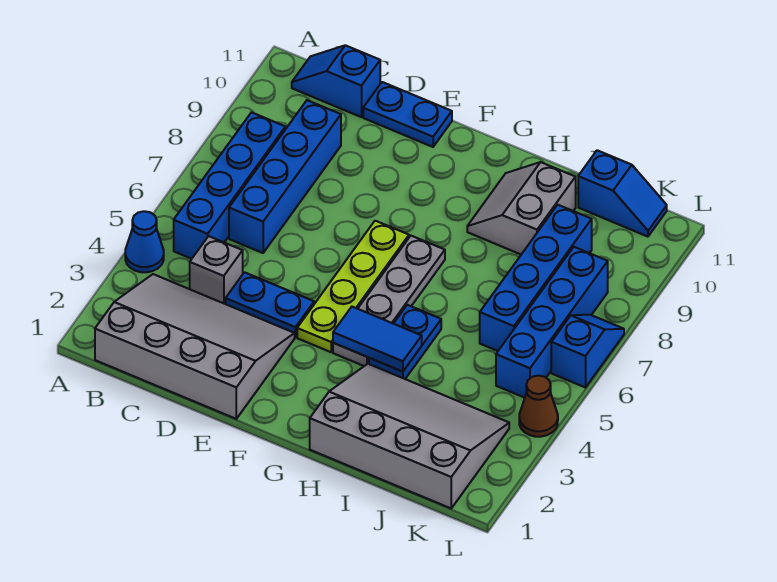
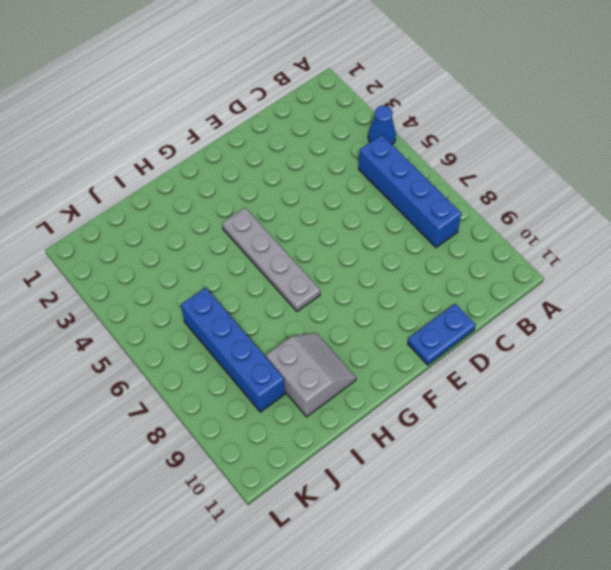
none -> grey slope B1:E3 level 1 top 1
none -> blue slope B11:C11 level 1 top C
none -> grey brick C4 level 1

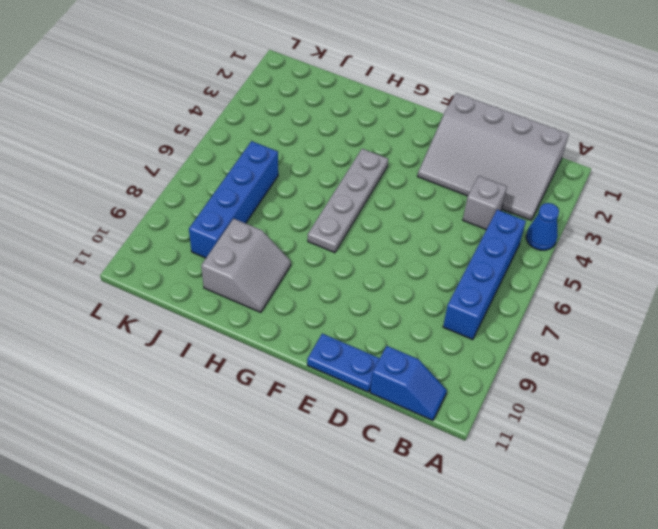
none -> blue brick C6:C9 level 1
none -> blue plate D4:E4 level 1
none -> lime plate F4:F7 level 1

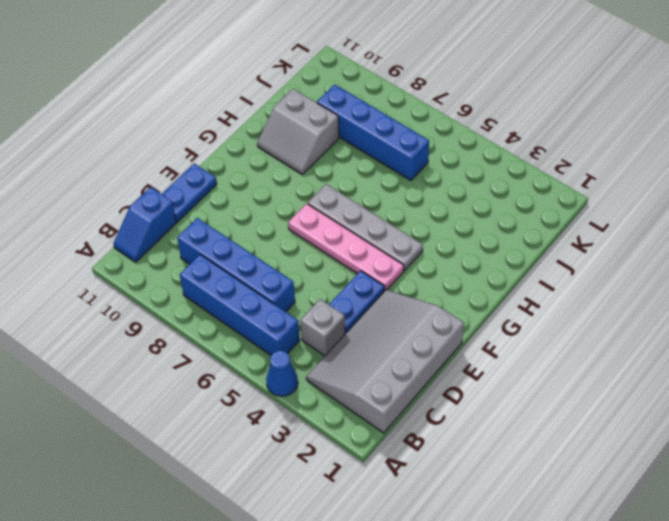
pink plate F4:F7 level 1 -> lime plate F4:F7 level 1
none -> grey slope H1:K3 level 1 top 1
none -> blue plate H4:H5 level 1
none -> blue slope J11:K11 level 1 top J

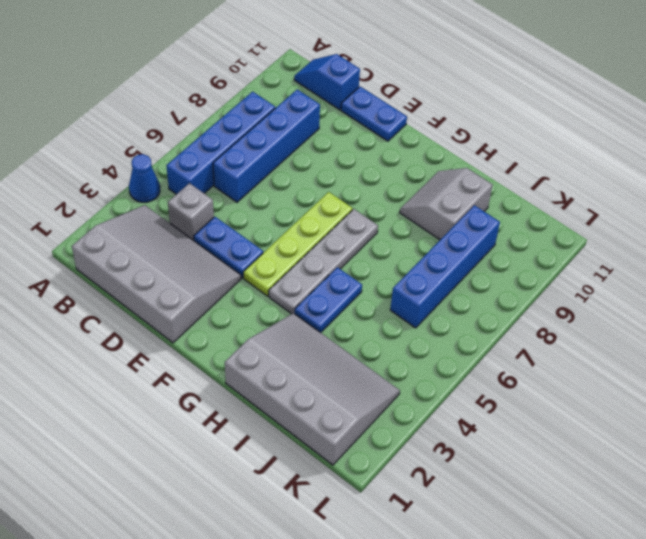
none -> blue slope J11:K11 level 1 top J
none -> blue brick K5:K8 level 1
none -> brown cone L4 level 1

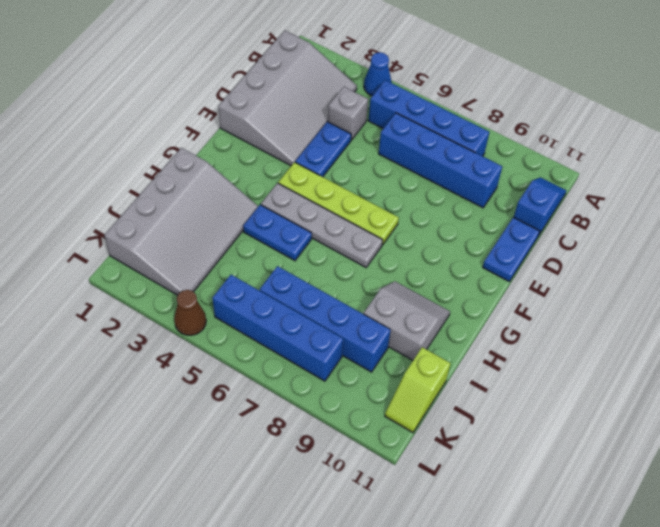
lime slope J11:K11 level 1 top J -> blue slope J11:K11 level 1 top J
none -> blue slope L6:L7 level 1 top 6
none -> blue tile G4:H4 level 2

